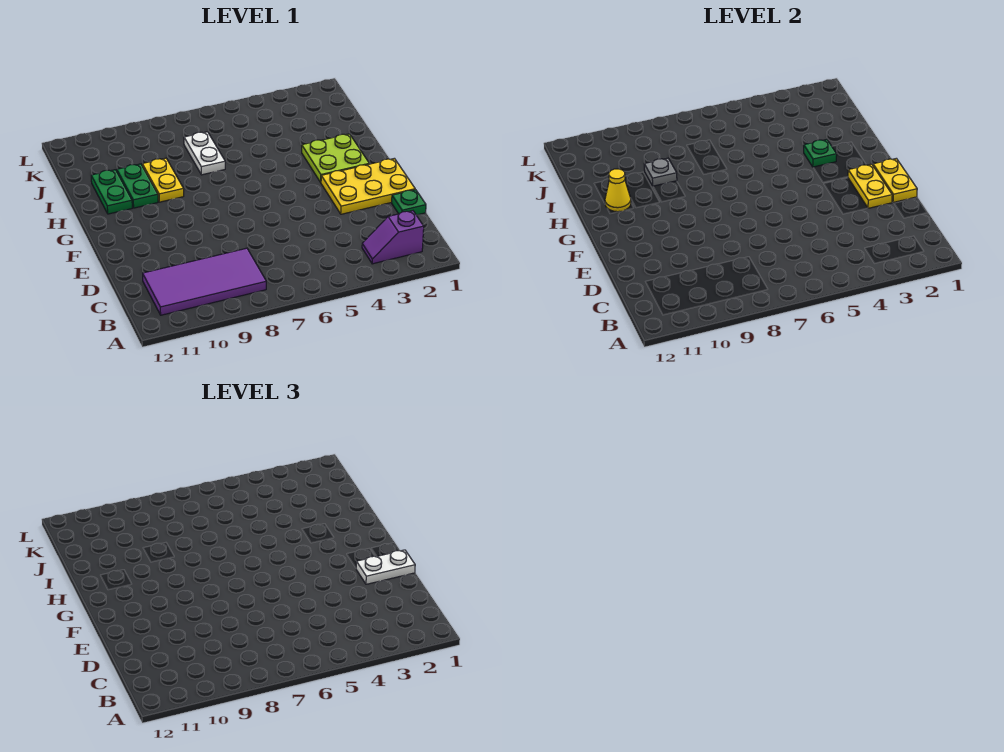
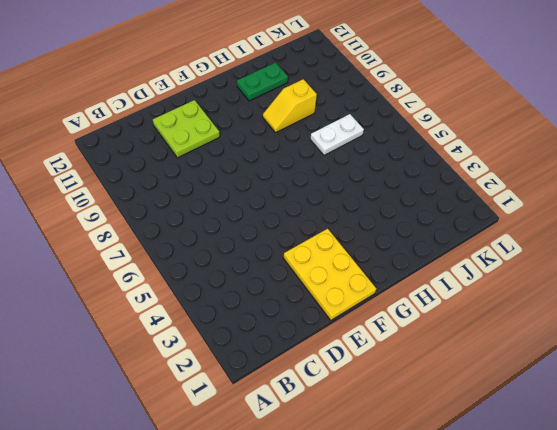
lime plate D10:E11 level 1 -> lime plate G2:H3 level 1
yellow slope H9:I9 level 1 top I -> yellow plate H9:I9 level 1
none -> purple slope B2:B3 level 1 top 2
none -> purple tile B8:C11 level 1
none -> green plate D1 level 1

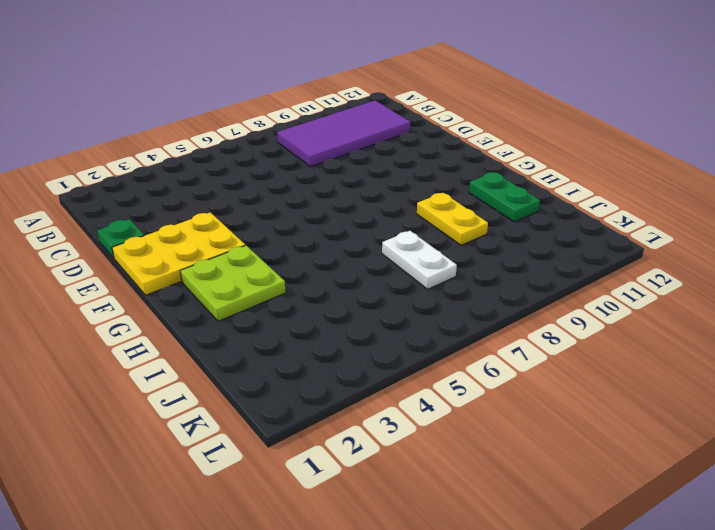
none -> purple slope B2:B3 level 1 top 2
none -> green plate H10:I10 level 1
none -> yellow plate E1:F1 level 2

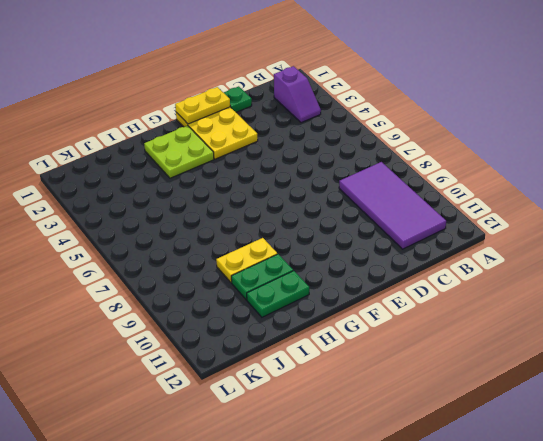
none -> white plate I7:J7 level 1
none -> yellow plate E2:F2 level 2
none -> green plate H3 level 2

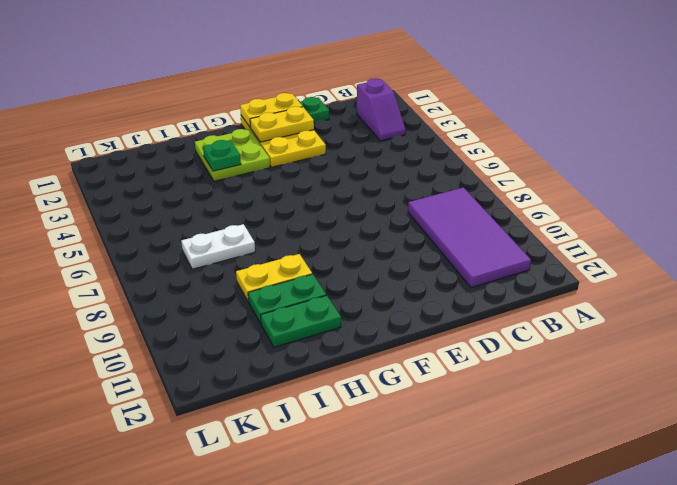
none -> yellow cone H11 level 2
none -> grey plate I9 level 2
none -> white plate E1:E2 level 3

